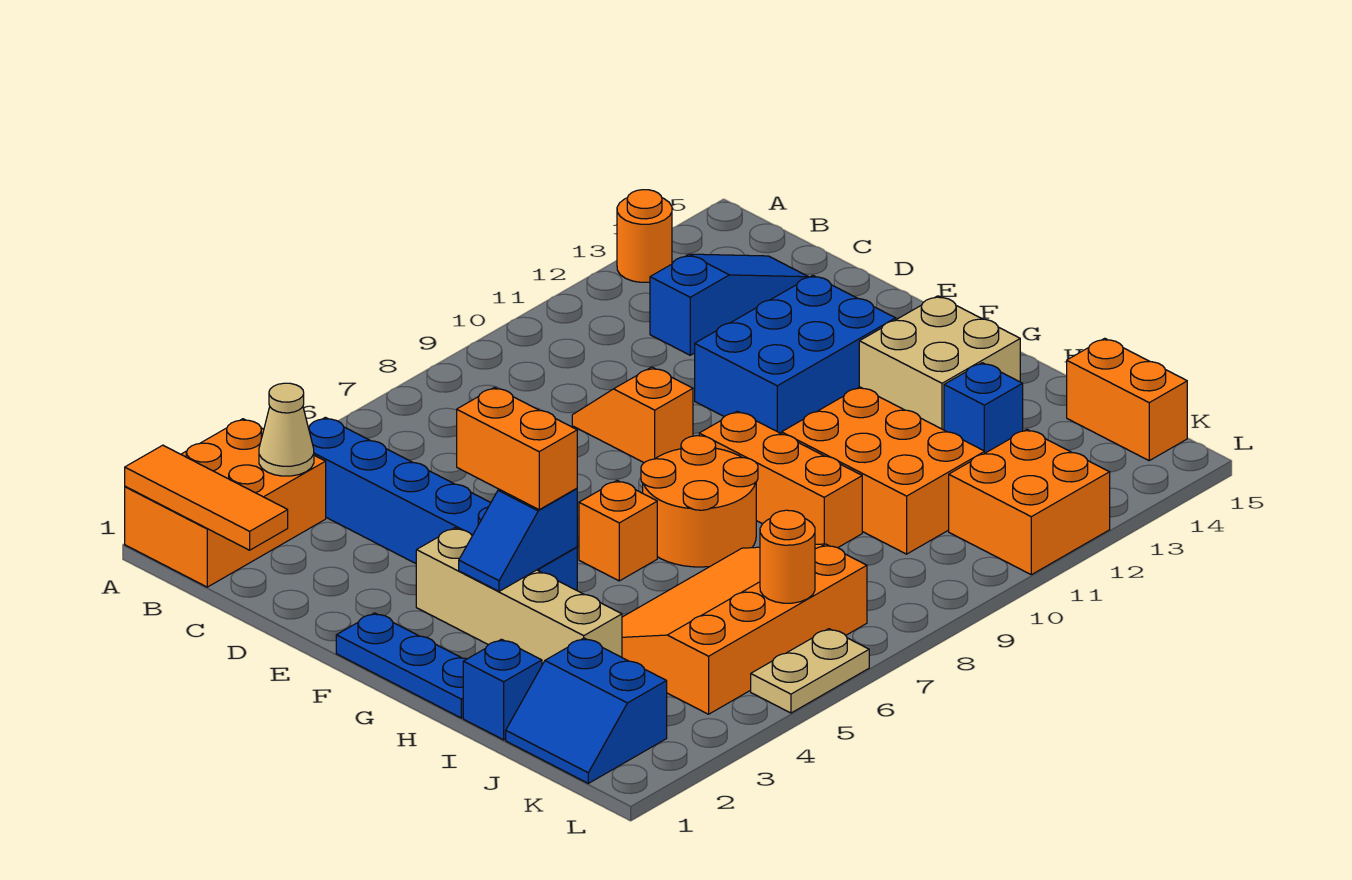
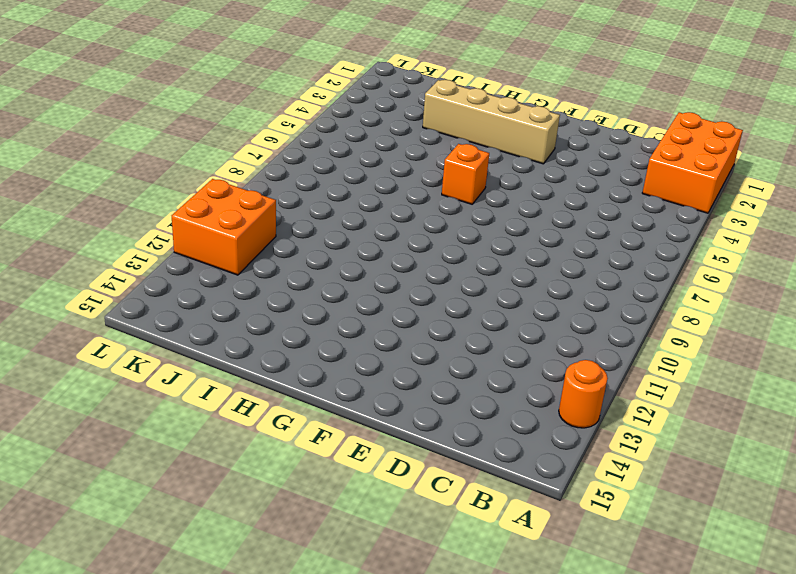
none -> blue brick B4:G4 level 1
none -> blue slope C12:C14 level 1 top 12
none -> orange slope D9:E9 level 1 top E

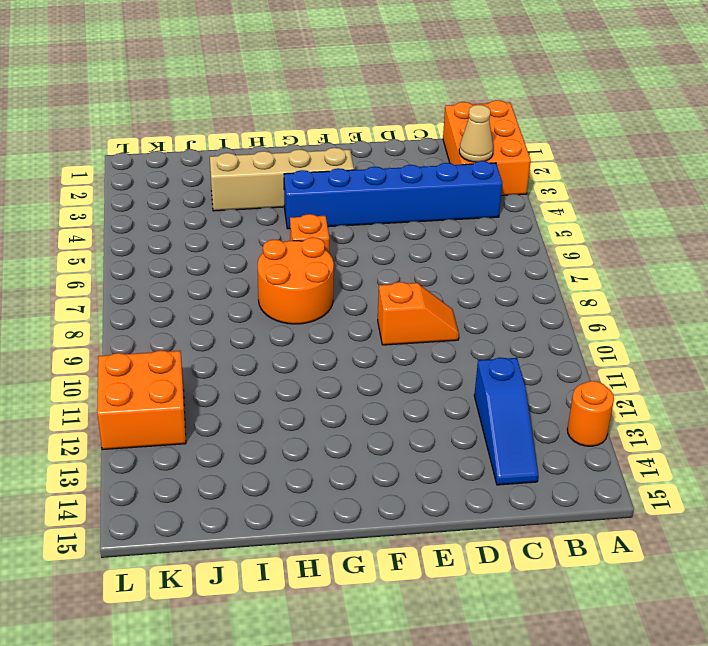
none -> blue brick E11:F13 level 1
none -> blue plate F1:H1 level 1
none -> orange brick G9:I9 level 1

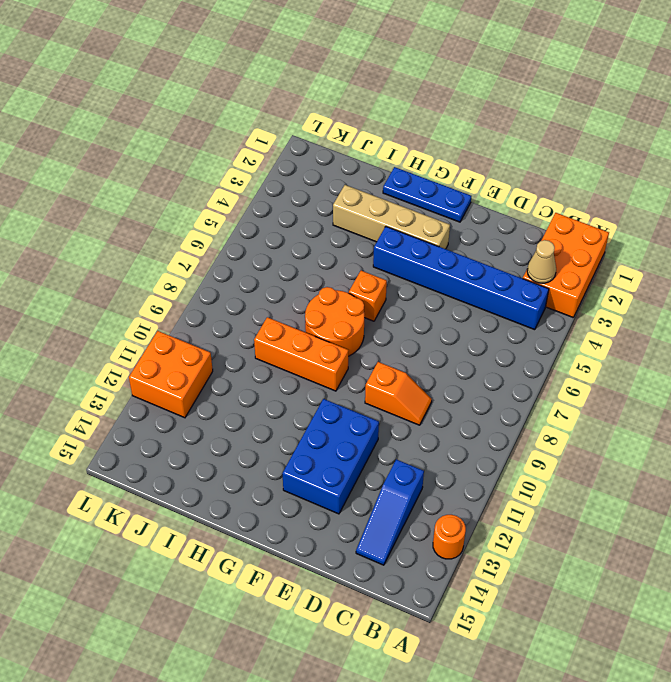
none -> tan brick G13:H14 level 1
none -> orange brick H10:J11 level 1
none -> blue brick I1 level 1

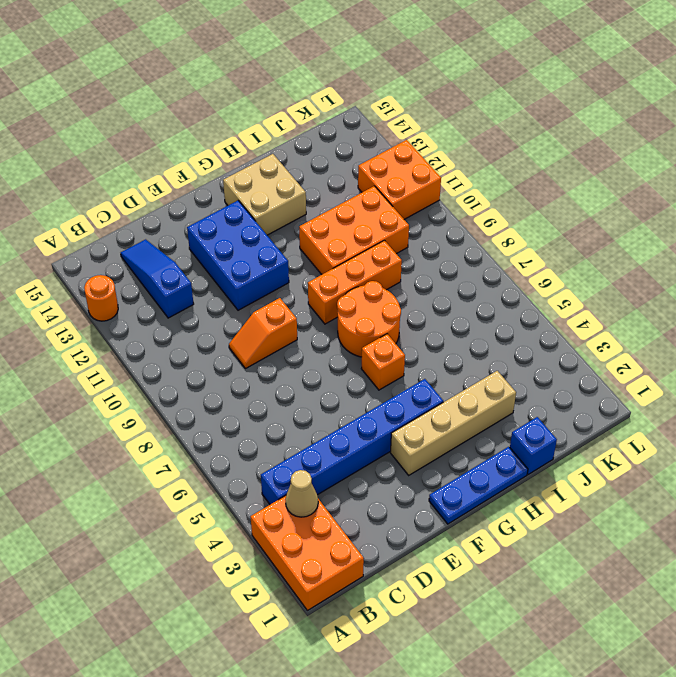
none -> orange slope I4:K7 level 1 top K
none -> blue brick I13 level 1
none -> blue slope J1:K2 level 1 top 2

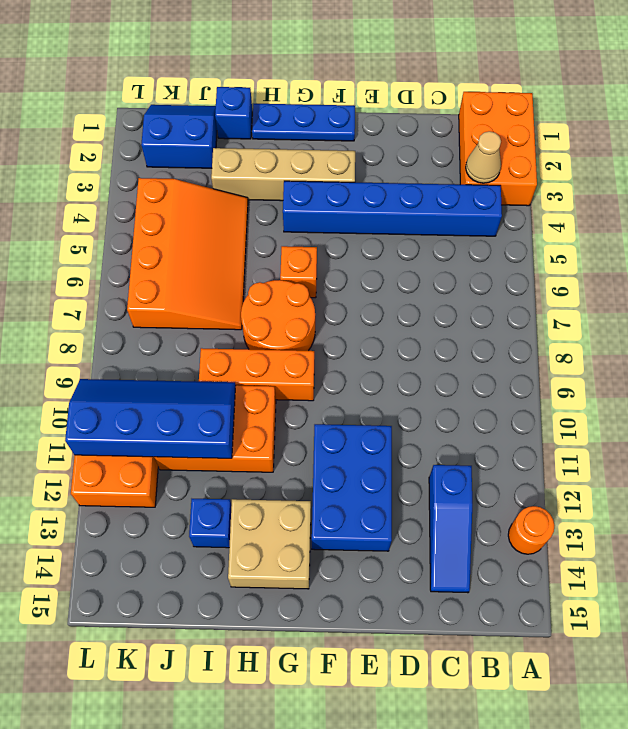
blue slope I10:L11 level 2 top 11 -> none
none -> orange slope D9:E9 level 1 top E
none -> orange brick J15:K15 level 1
none -> tan plate L5:L6 level 1

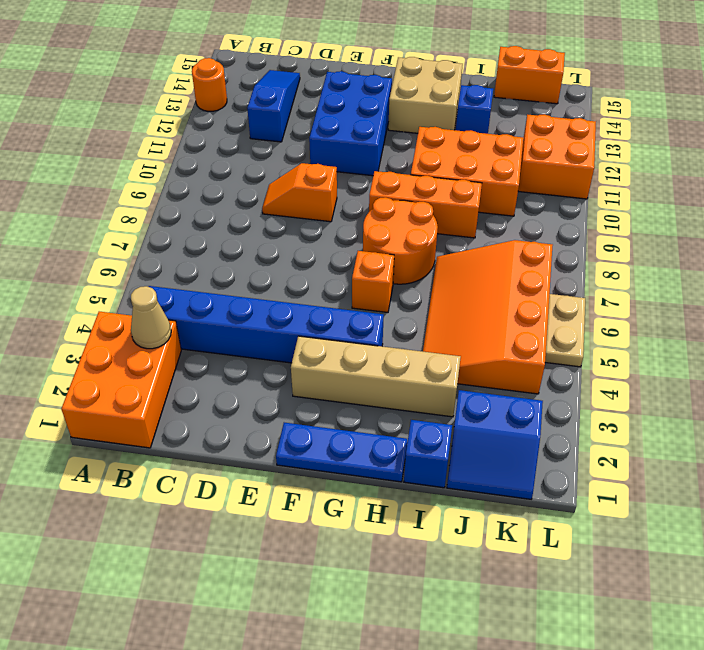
none -> orange tile A1:C1 level 2
none -> blue slope G3:G4 level 2 top 4
none -> orange round brick K6 level 2

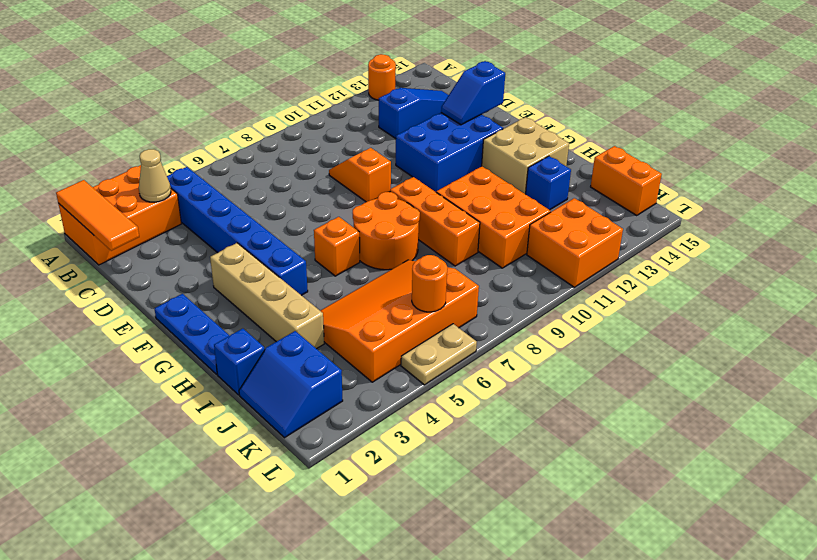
blue slope E13:E14 level 2 top 14 -> blue slope G3:G4 level 2 top 4
none -> orange brick F4:G4 level 3

